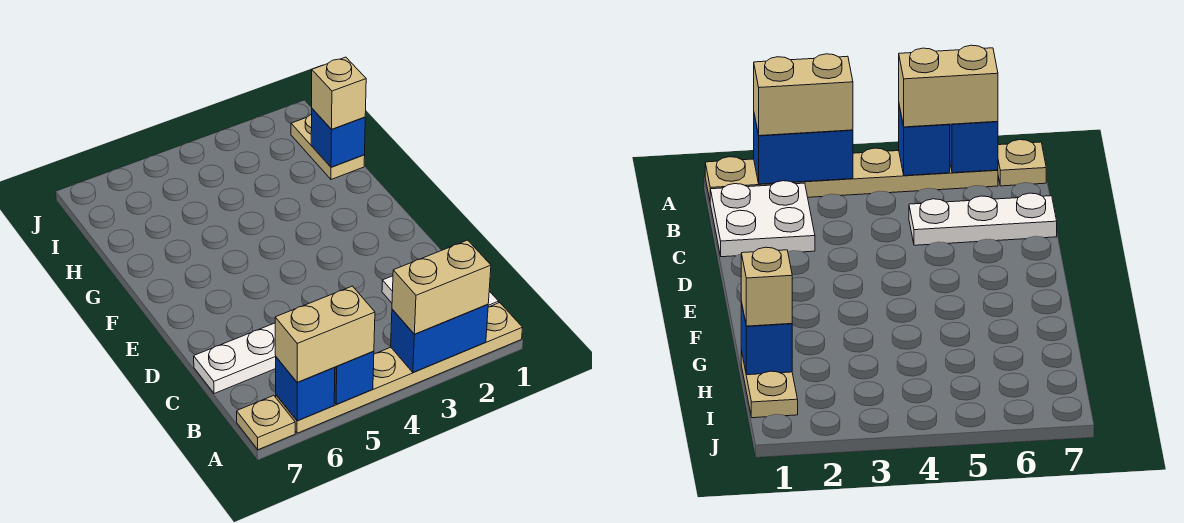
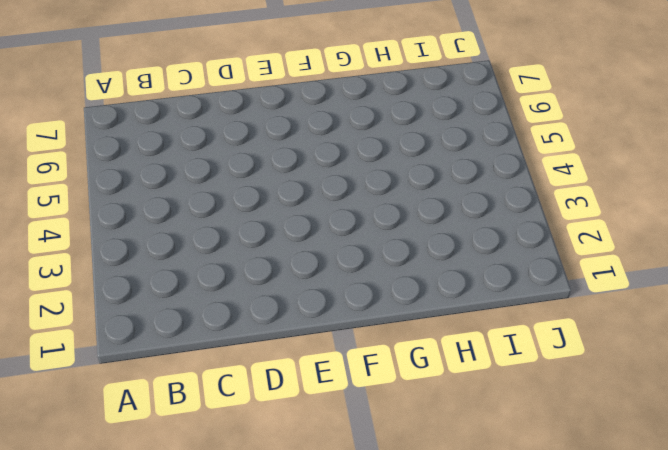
none -> tan plate A1:A6 level 1
none -> tan plate A7 level 1
none -> white plate B1:C2 level 1

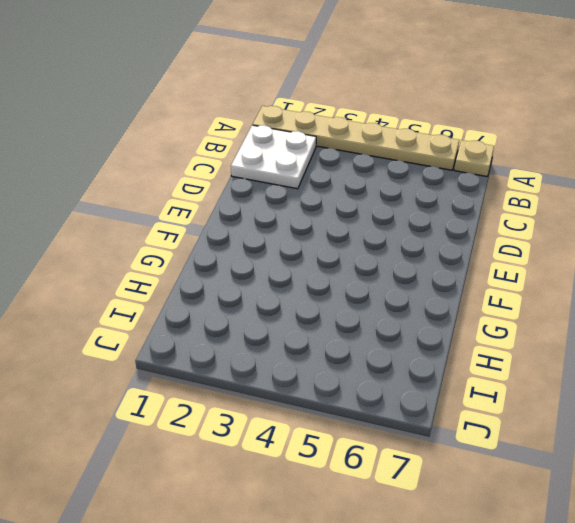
none -> white plate C5:C7 level 1
none -> tan plate H1:I1 level 1
none -> blue brick A2:A3 level 2

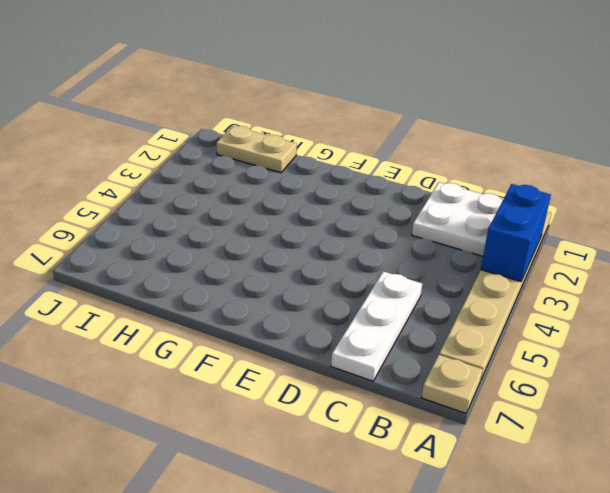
none -> blue brick A5 level 2
none -> blue brick A6 level 2
none -> blue brick H1 level 2

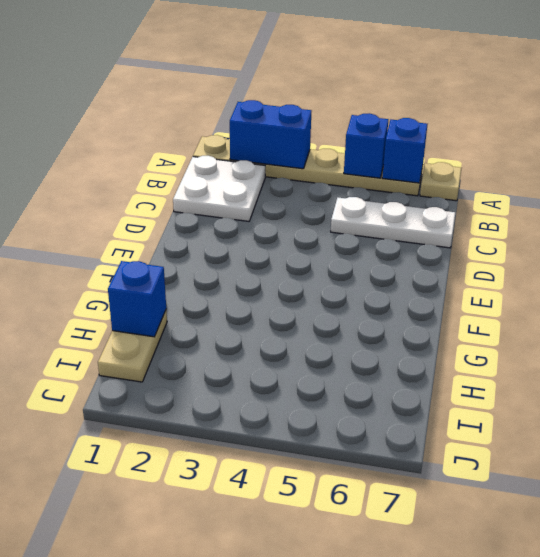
none -> tan brick A2:A3 level 3
none -> tan brick A5:A6 level 3
none -> tan brick H1 level 3

